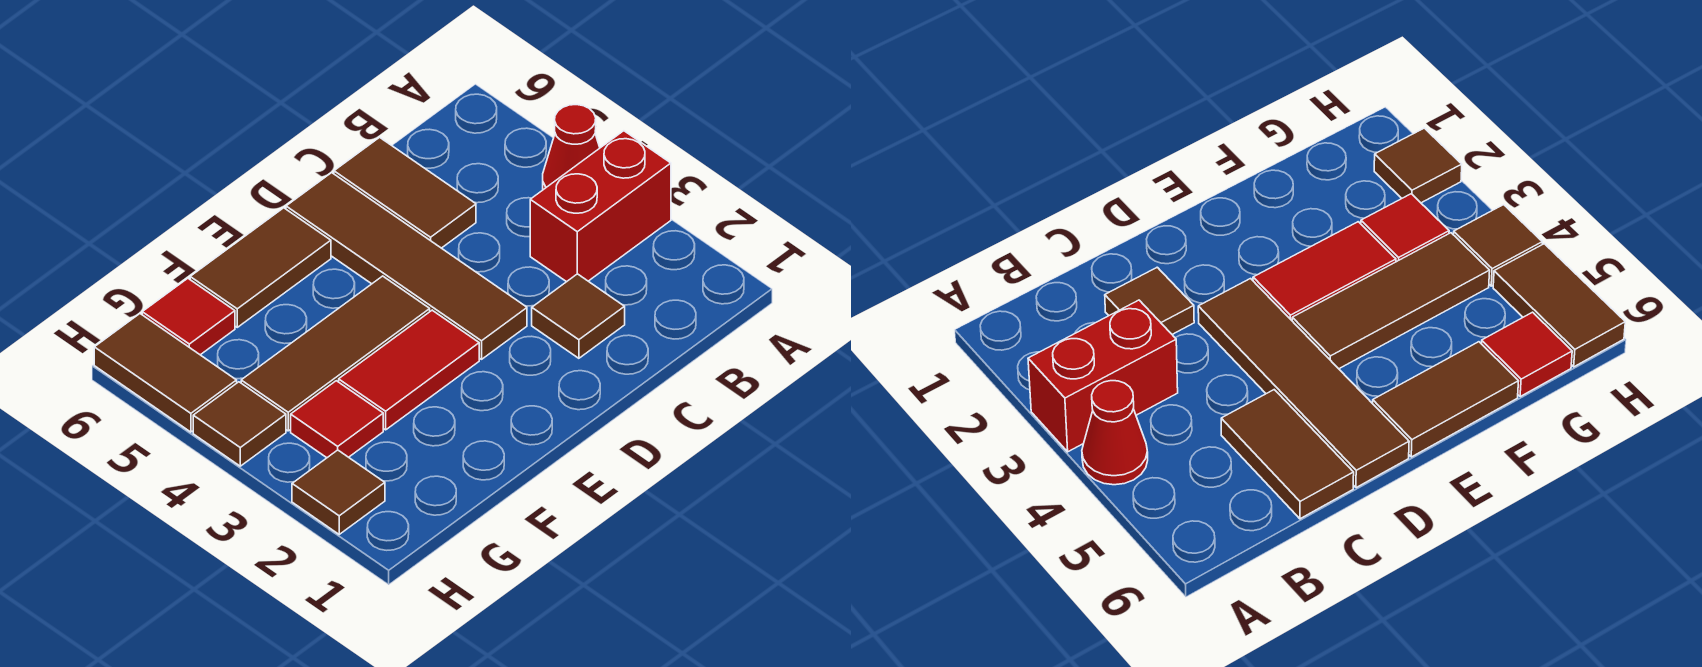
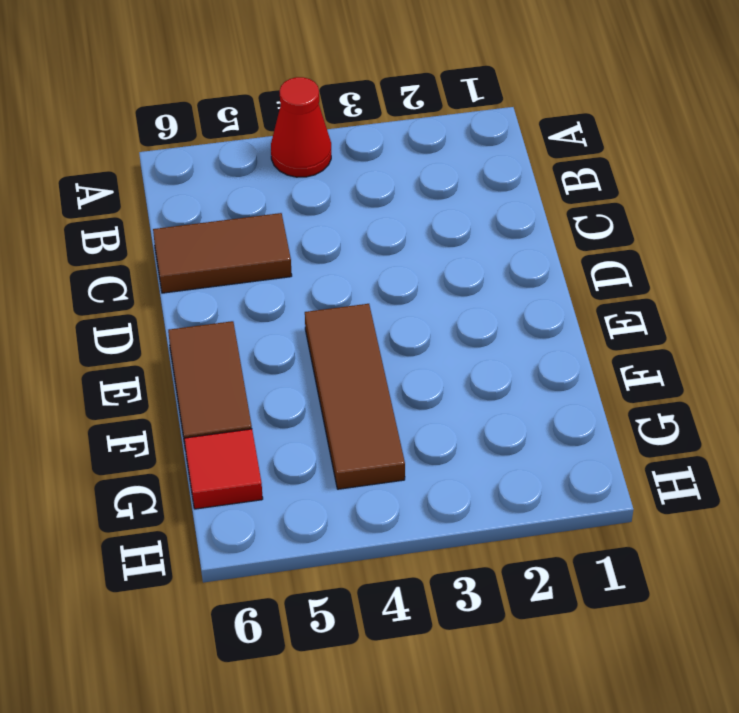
none -> red brick A3:B3 level 1
none -> brown tile C2 level 1
none -> brown tile D3:D6 level 1

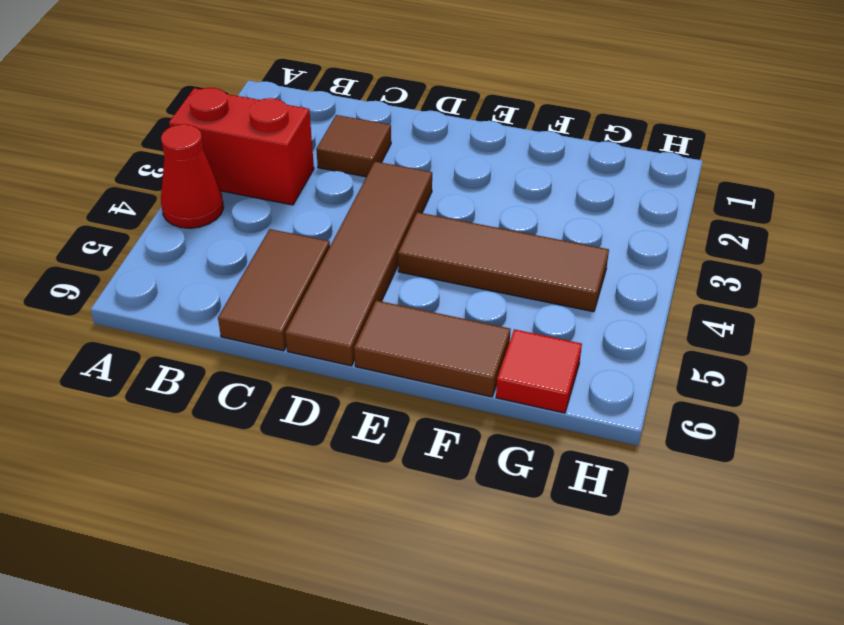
none -> red tile E3:F3 level 1
none -> red tile G3 level 1
none -> brown tile H2 level 1

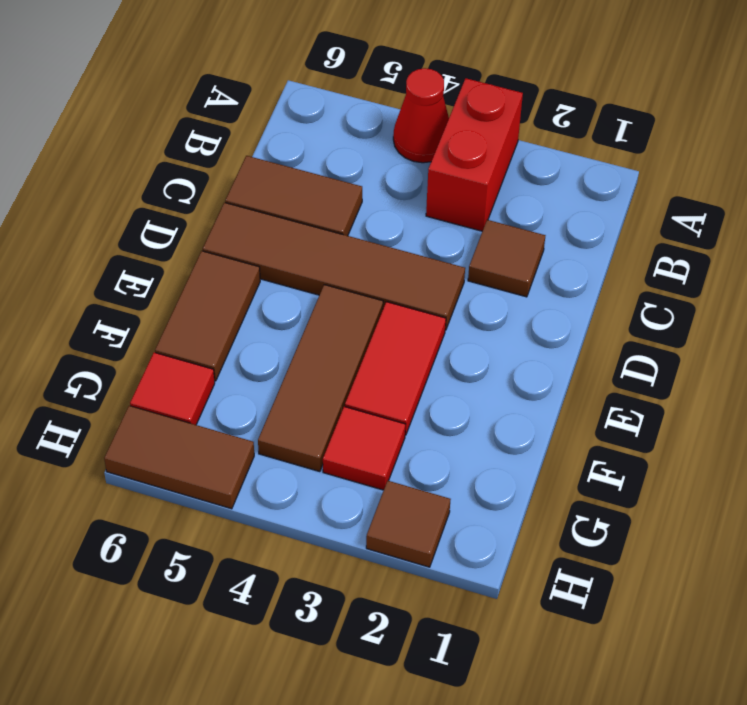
none -> brown tile H4 level 1

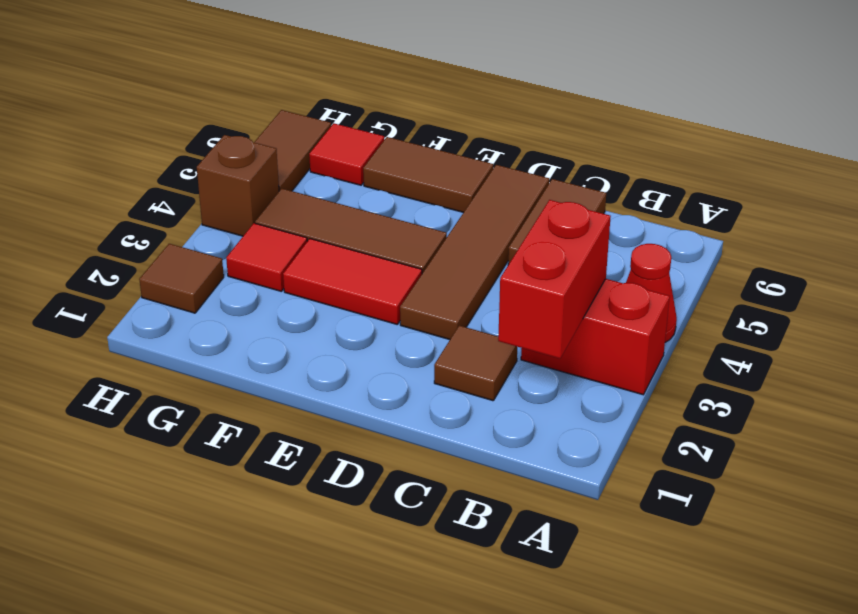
red brick B2:B3 level 2 -> none
brown brick H4 level 1 -> brown tile H4 level 1

